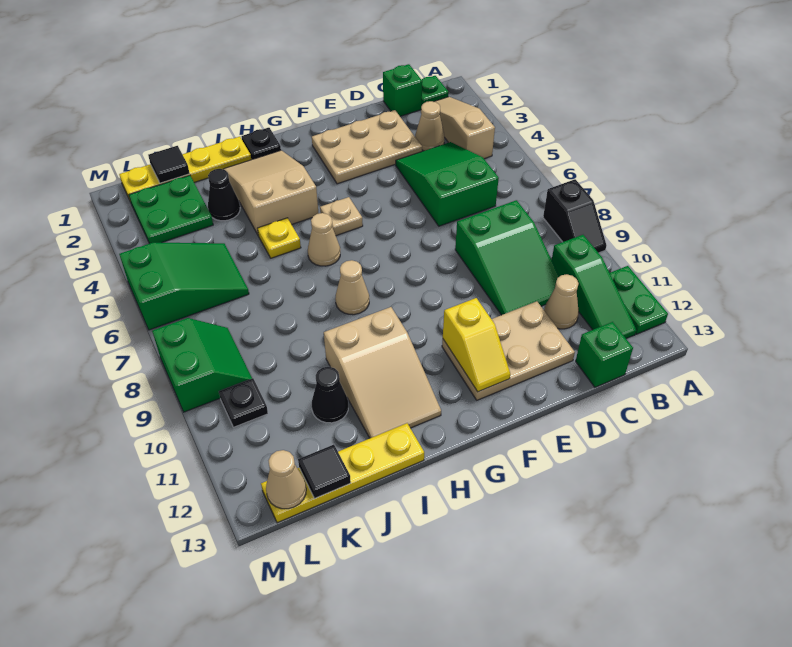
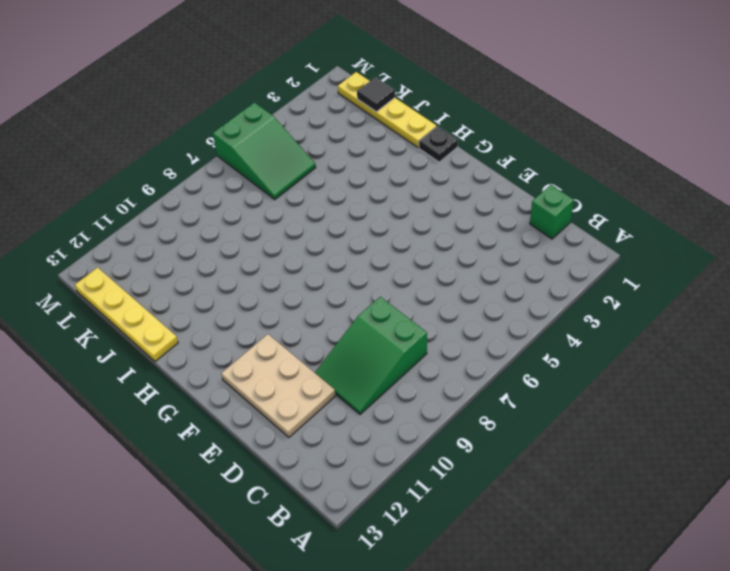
none -> black slope A8:A9 level 1 top 8
none -> green plate A11:A12 level 1
none -> green plate B1 level 1
none -> tan slope B2:B4 level 1 top 4

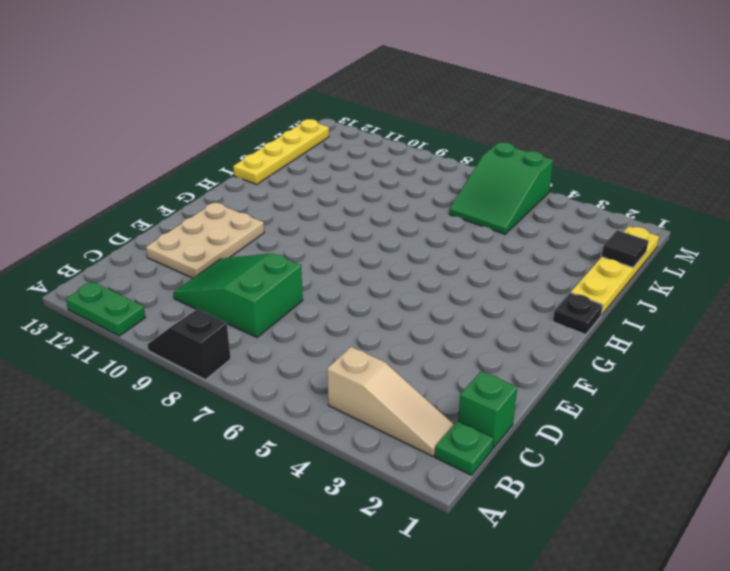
none -> green slope B10:B12 level 1 top 10
none -> tan cone C3 level 1
none -> green slope C4:D6 level 1 top 6
none -> tan cone C11 level 1

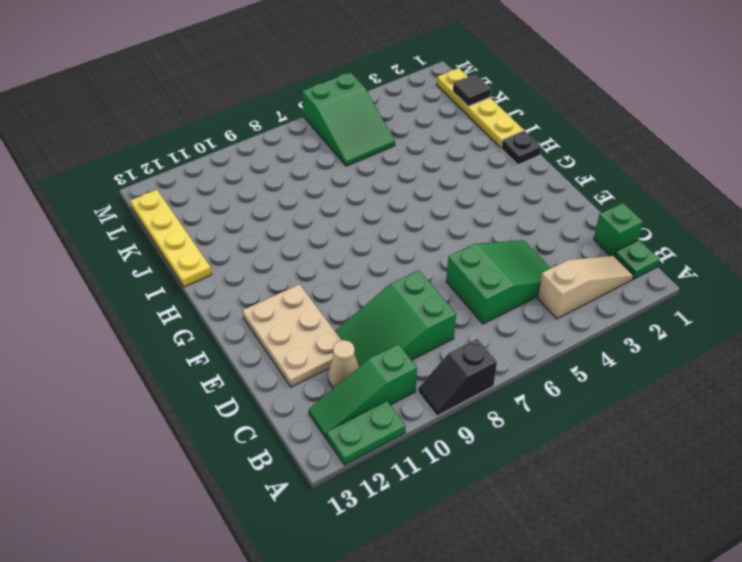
none -> tan cone C3 level 1
none -> green brick C13 level 1
none -> tan plate D2:F3 level 1
none -> tan plate G5 level 1

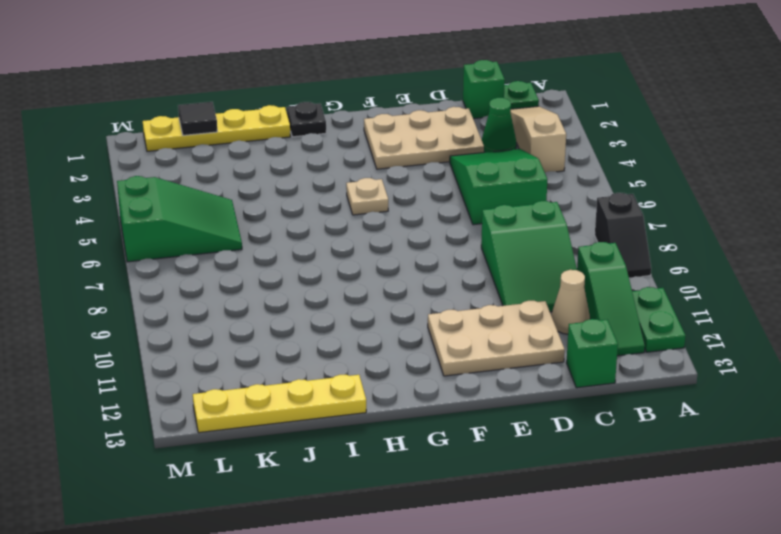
green cone C3 level 1 -> tan cone C3 level 1
none -> tan slope H2:I4 level 1 top 4
none -> tan cone H6 level 1
none -> tan cone H8 level 1
none -> tan slope H10:I12 level 1 top 10

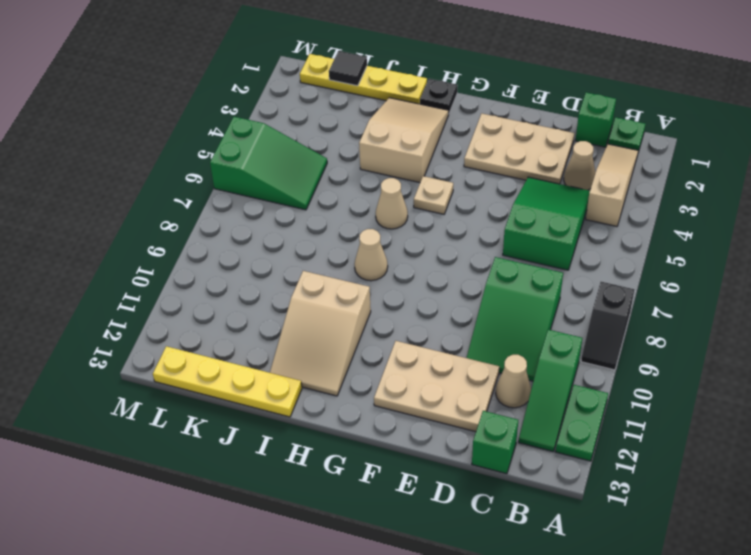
none -> yellow plate I5 level 1
none -> black cone J3 level 1
none -> black cone J11 level 1
none -> green plate K2:L3 level 1

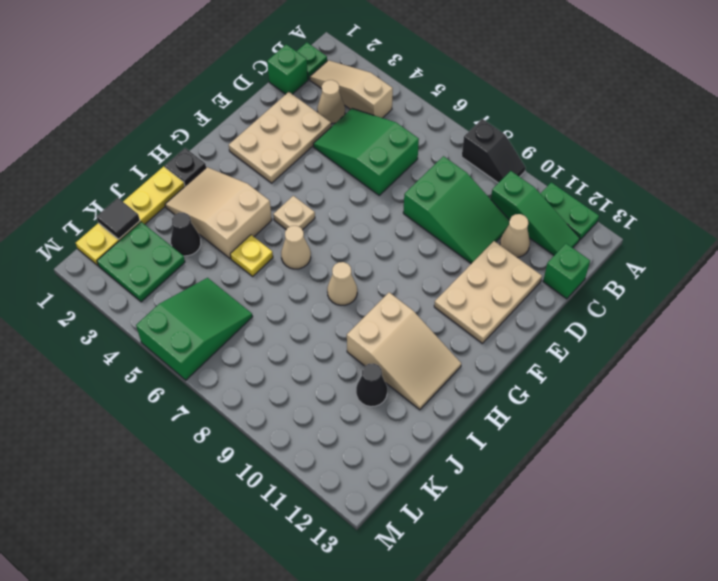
none -> yellow plate I13:L13 level 1
none -> green slope L8:M9 level 1 top M
none -> black plate L10 level 1
none -> yellow slope F11:F12 level 2 top 11

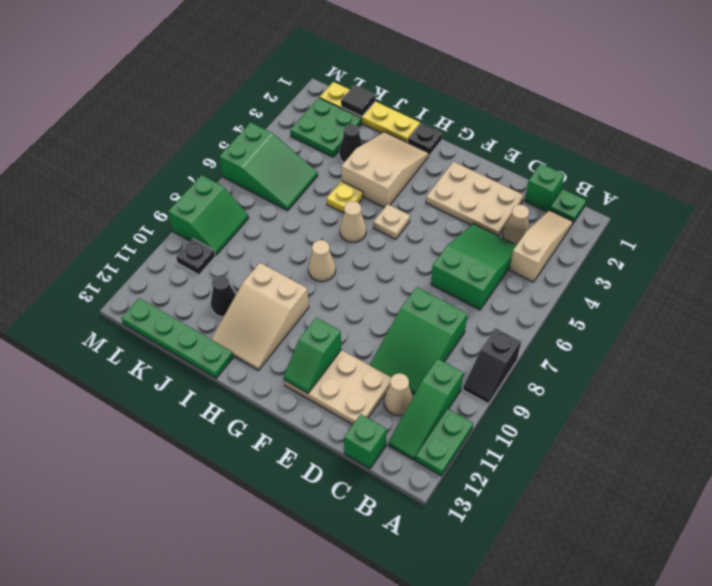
green slope F11:F12 level 2 top 11 -> yellow slope F11:F12 level 2 top 11
green plate I13:L13 level 1 -> yellow plate I13:L13 level 1
none -> black tile K13 level 2
none -> tan cone L13 level 2

